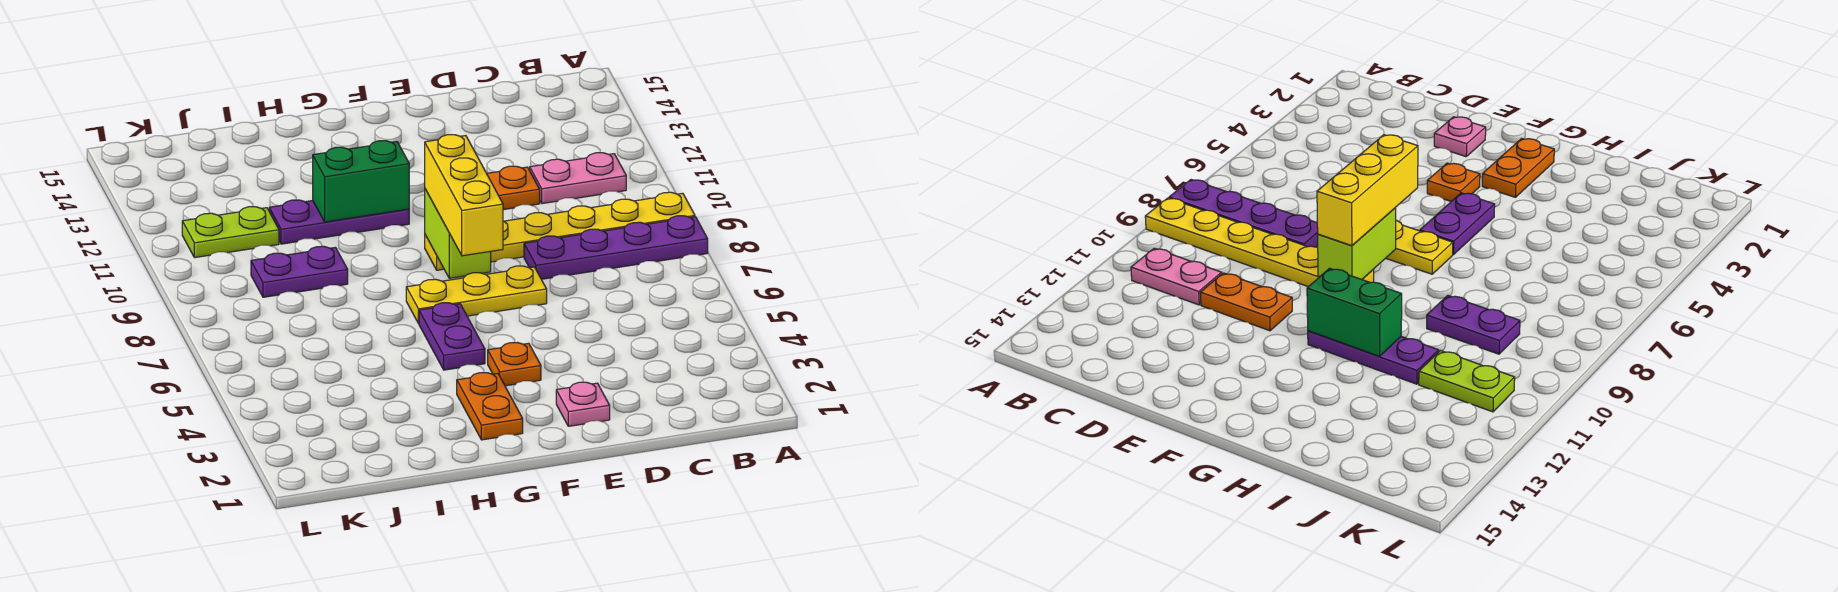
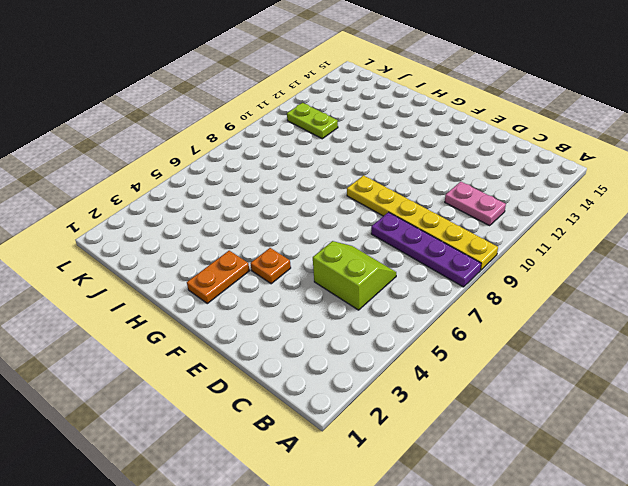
lime slope C5:D6 level 1 top 5 -> none
none -> orange plate D11:E11 level 1
none -> pink plate E2 level 1
none -> yellow plate E7:G7 level 1

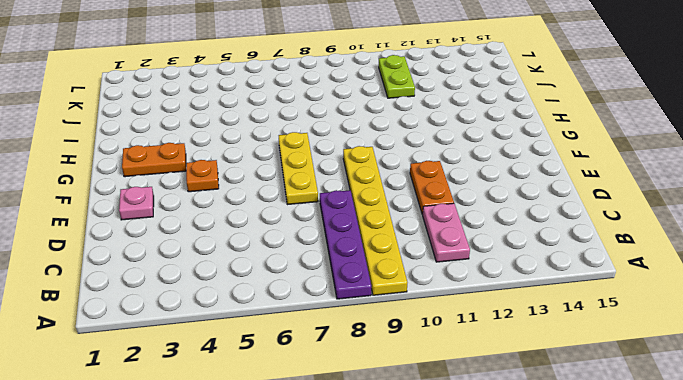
none -> purple plate G5:G6 level 1
none -> purple plate G11:I11 level 1
none -> purple plate I9:J9 level 1

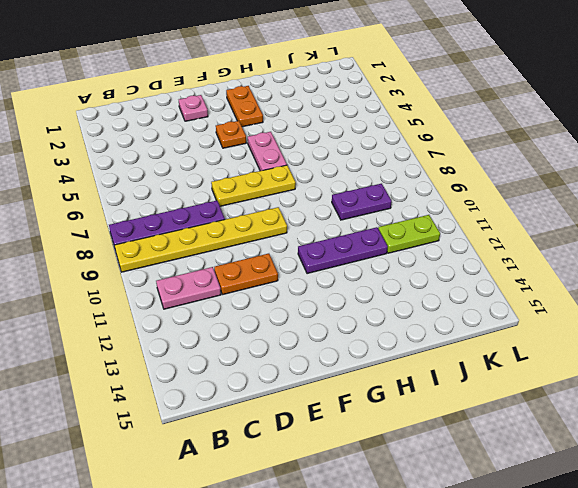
pink plate G5:G6 level 1 -> purple plate G5:G6 level 1
none -> lime brick F8:F9 level 2
none -> green brick G11:H11 level 2
none -> yellow brick F7:F9 level 3

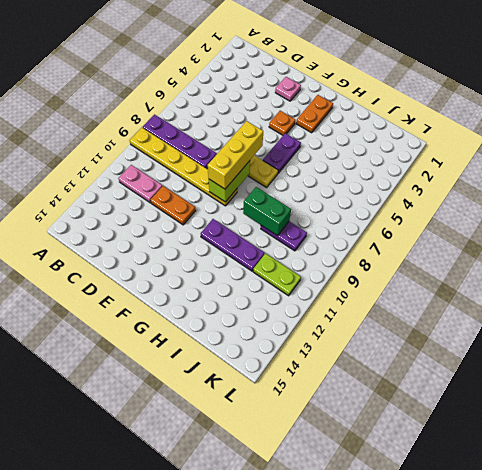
green brick H9:I9 level 2 -> green brick G11:H11 level 2

